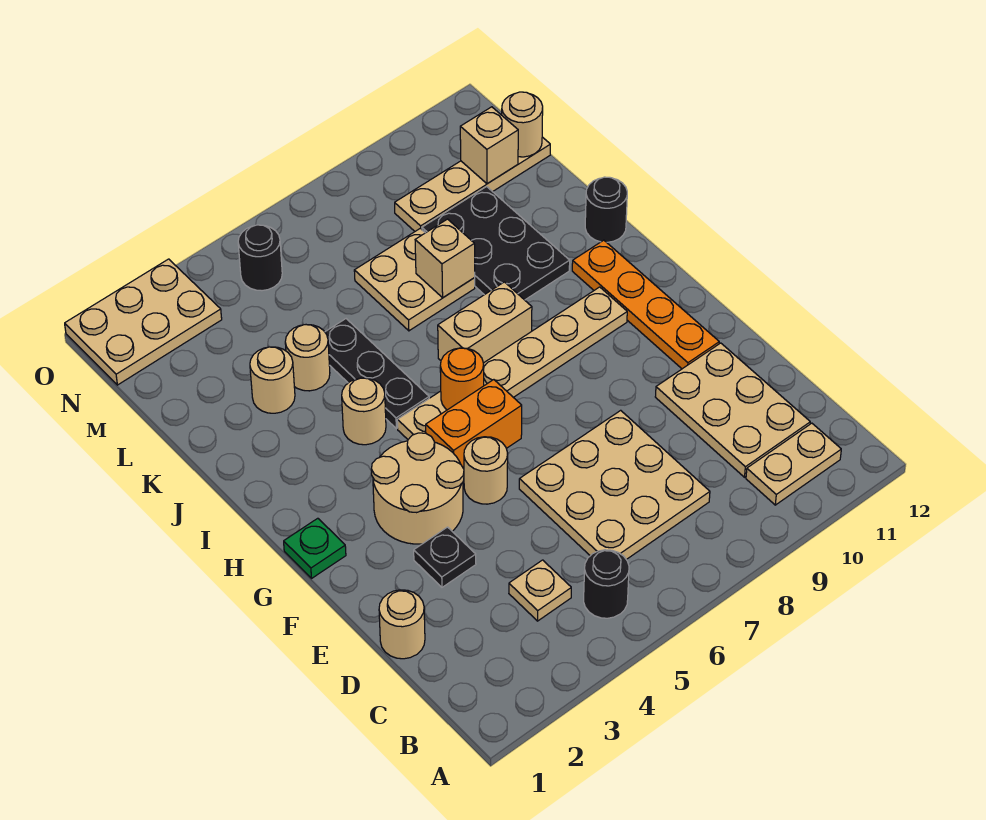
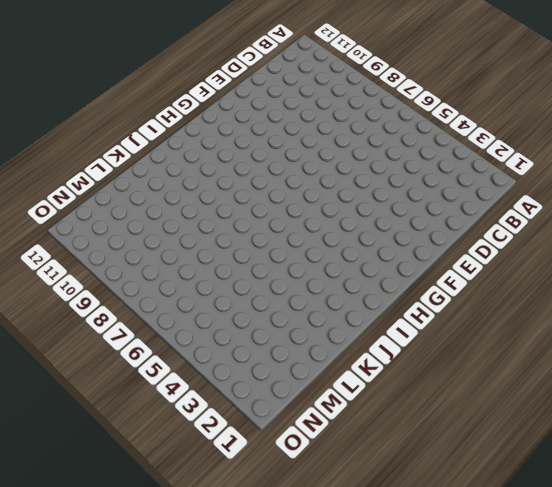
none -> black round brick B5 level 1
none -> tan plate B10:B11 level 1
none -> tan plate C4 level 1

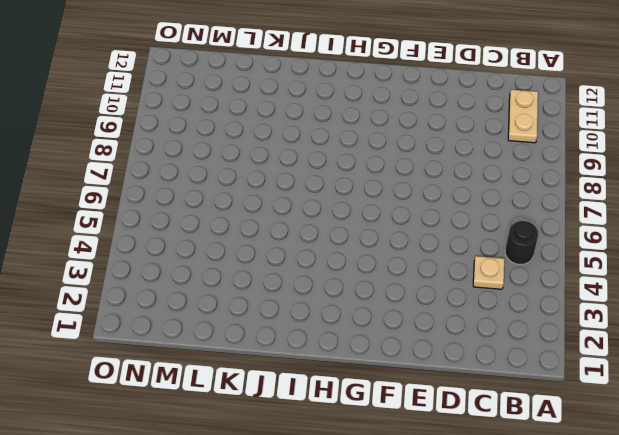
none -> tan plate C6:E8 level 1
none -> tan plate C10:E11 level 1
none -> tan round brick D1 level 1

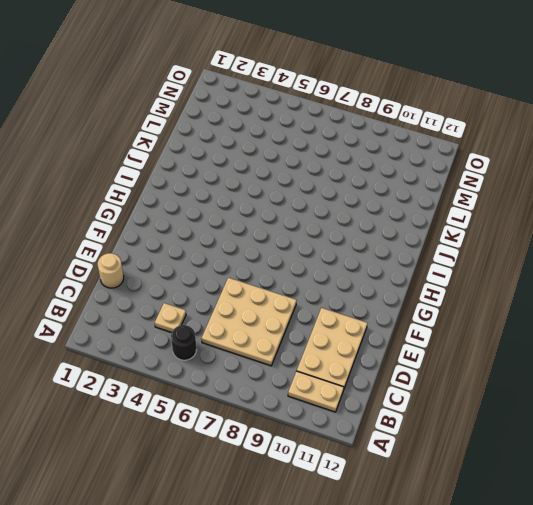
none -> black plate E3 level 1
none -> tan round brick F3:G4 level 1
none -> tan round brick F5 level 1

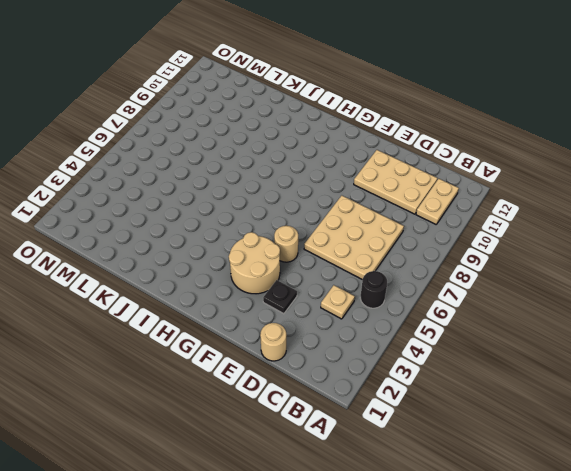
none -> orange plate F11:I11 level 1
none -> green plate G1 level 1
none -> orange brick G5:G6 level 1

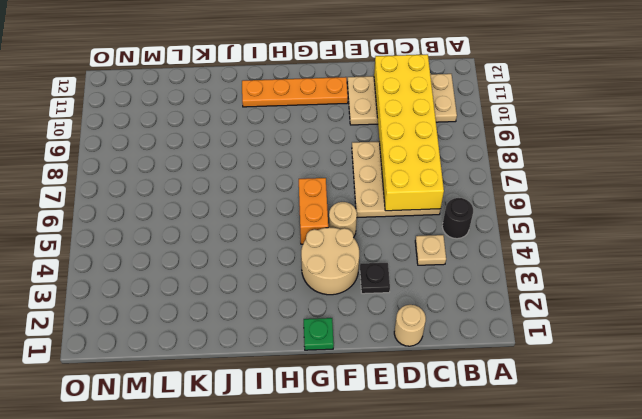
yellow brick C6:D11 level 2 -> none
none -> tan plate H5:H10 level 1
none -> tan round brick I4 level 1
none -> black plate I5:K5 level 1

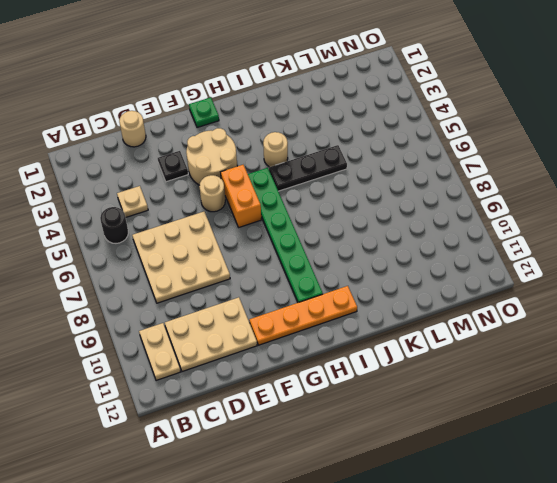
green plate H5:H10 level 1 -> tan plate H5:H10 level 1
none -> tan brick I7:I8 level 1
none -> black plate J9:L10 level 1
none -> black round brick J12 level 1

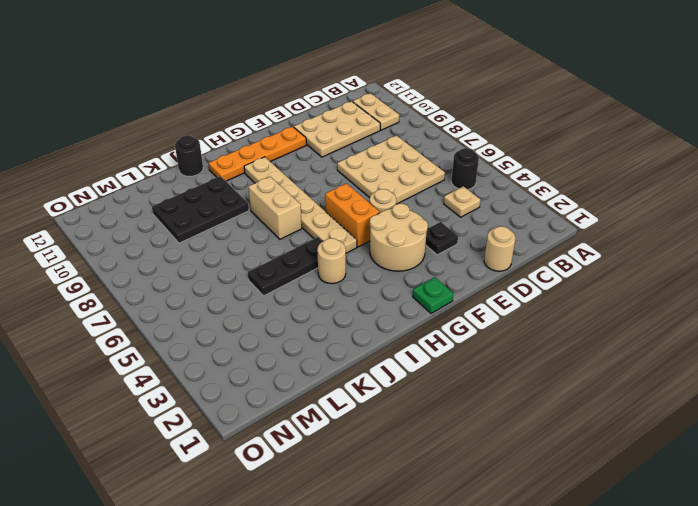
none -> tan round brick K3 level 1
none -> tan round brick K4 level 1
none -> tan plate K7:L8 level 1

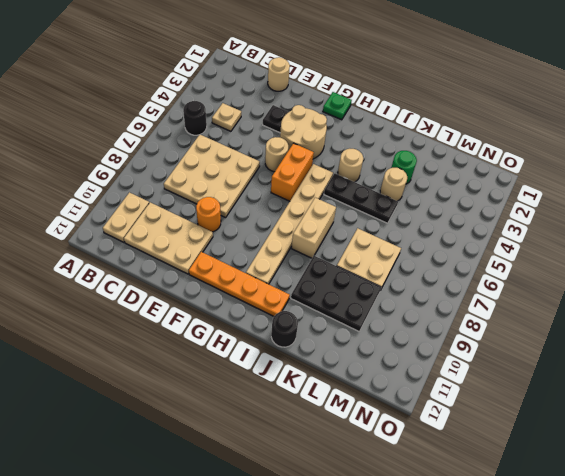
orange round brick E9 level 1 -> orange round brick H6 level 2
green round brick K3 level 1 -> tan round brick K3 level 1
none -> tan plate M9:M12 level 1
none -> tan plate N1:O3 level 1
none -> black round brick N5 level 1

